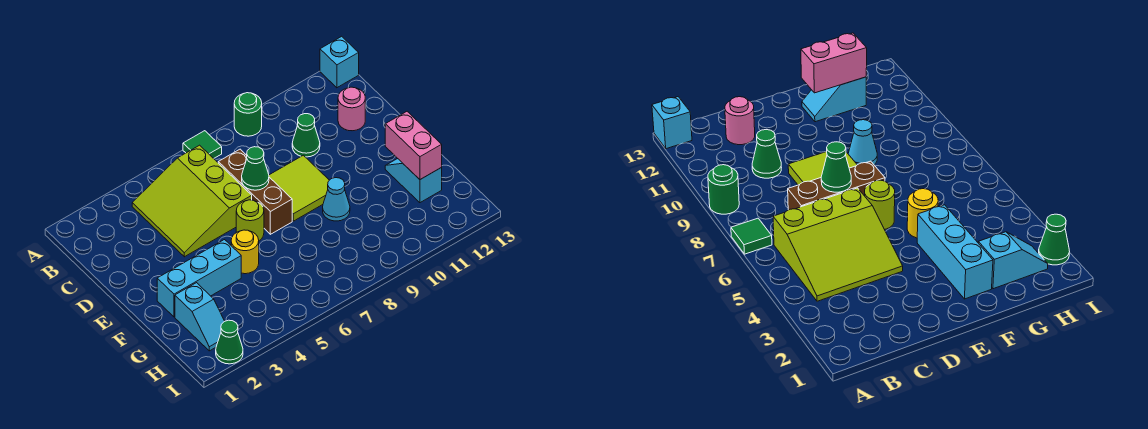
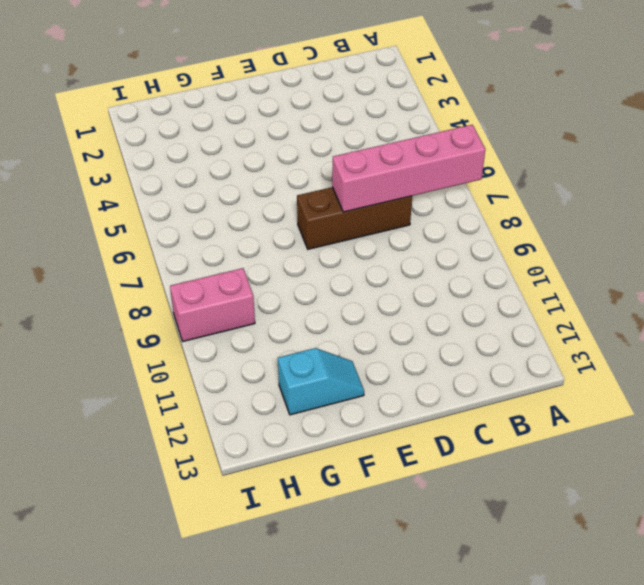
pink brick A7:D7 level 2 -> green cone D7 level 2
pink brick H9:I9 level 1 -> pink brick F12:G12 level 2
none -> green tile A7 level 1
none -> green round brick A9 level 1
none -> cyan brick A13 level 1

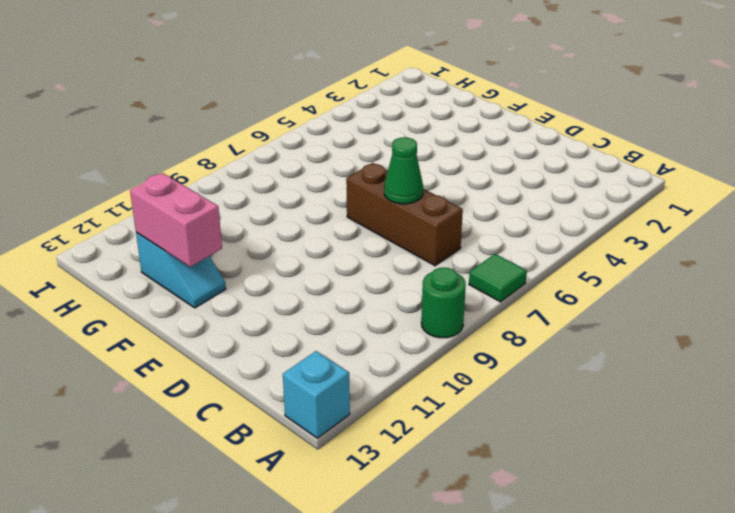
none -> lime slope B4:D6 level 1 top 6
none -> green cone C10 level 1
none -> pink round brick C12 level 1

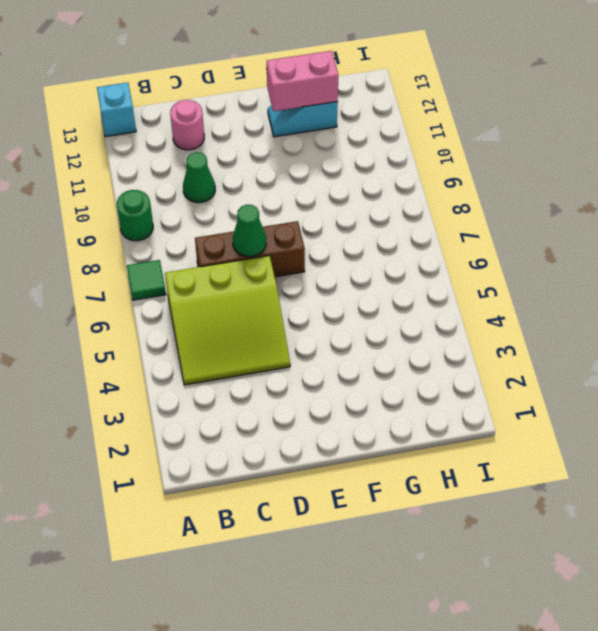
none -> lime tile D8:E9 level 1
none -> lime round brick E6 level 1
none -> cyan brick F2:F4 level 1

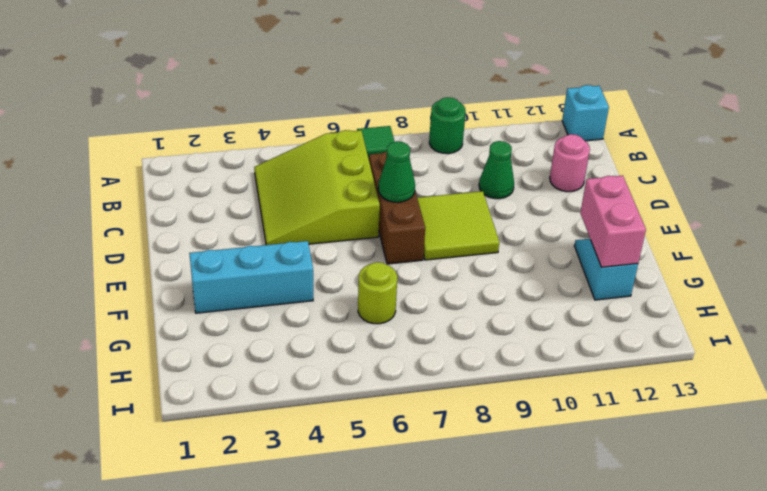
lime round brick G6 level 1 -> lime round brick E6 level 1
none -> yellow round brick F5 level 1
none -> cyan cone F9 level 1
none -> cyan slope G2:H2 level 1 top G

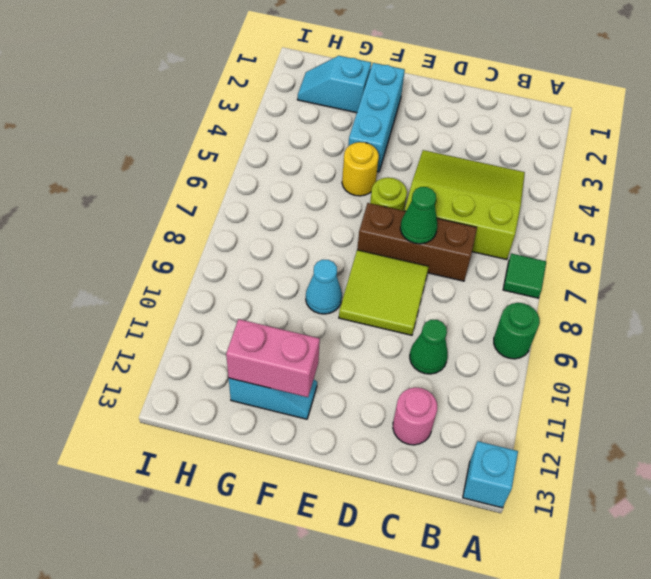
none -> green cone I2 level 1

